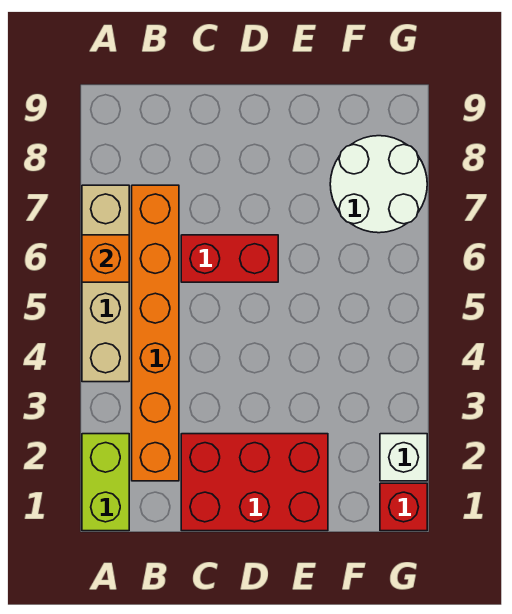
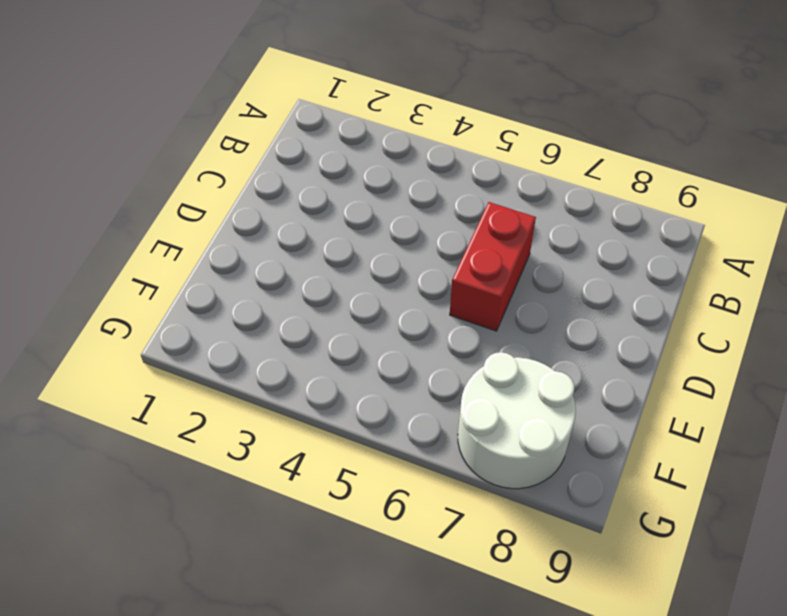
none -> lime brick A1:A2 level 1
none -> tan brick A4:A7 level 1

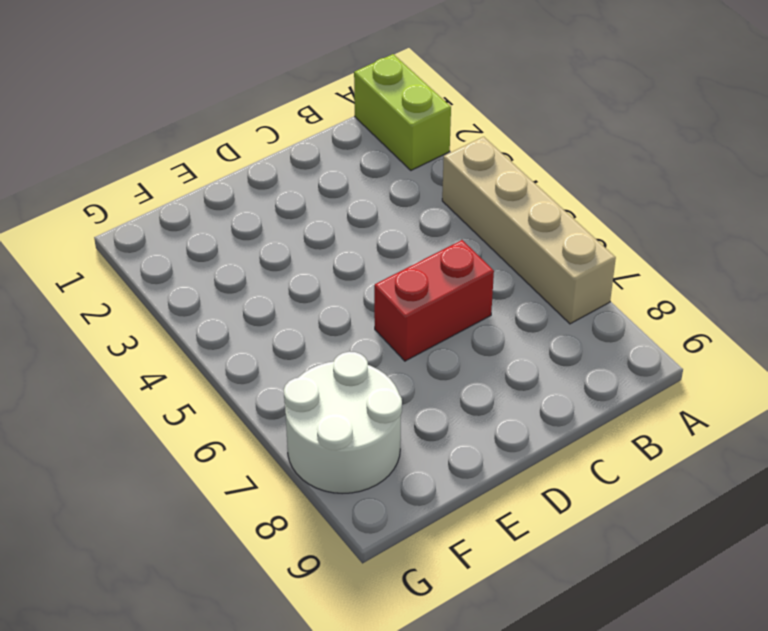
none -> orange brick B2:B7 level 1
none -> red brick C1:E2 level 1

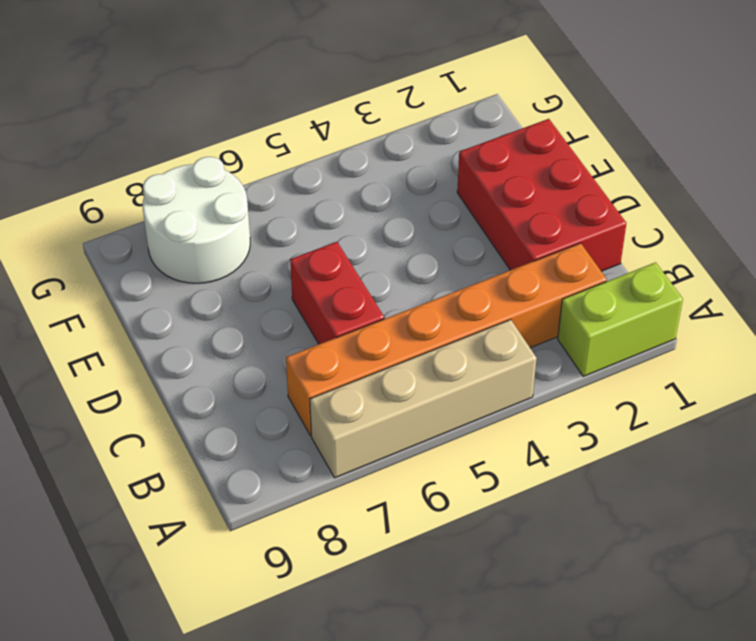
none -> red brick G1 level 1
none -> white brick G2 level 1

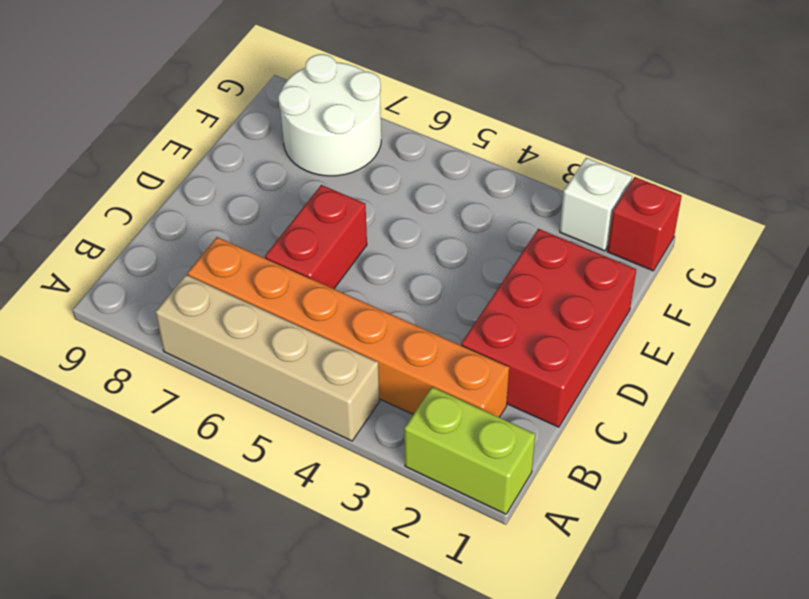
none -> orange brick A6 level 2

